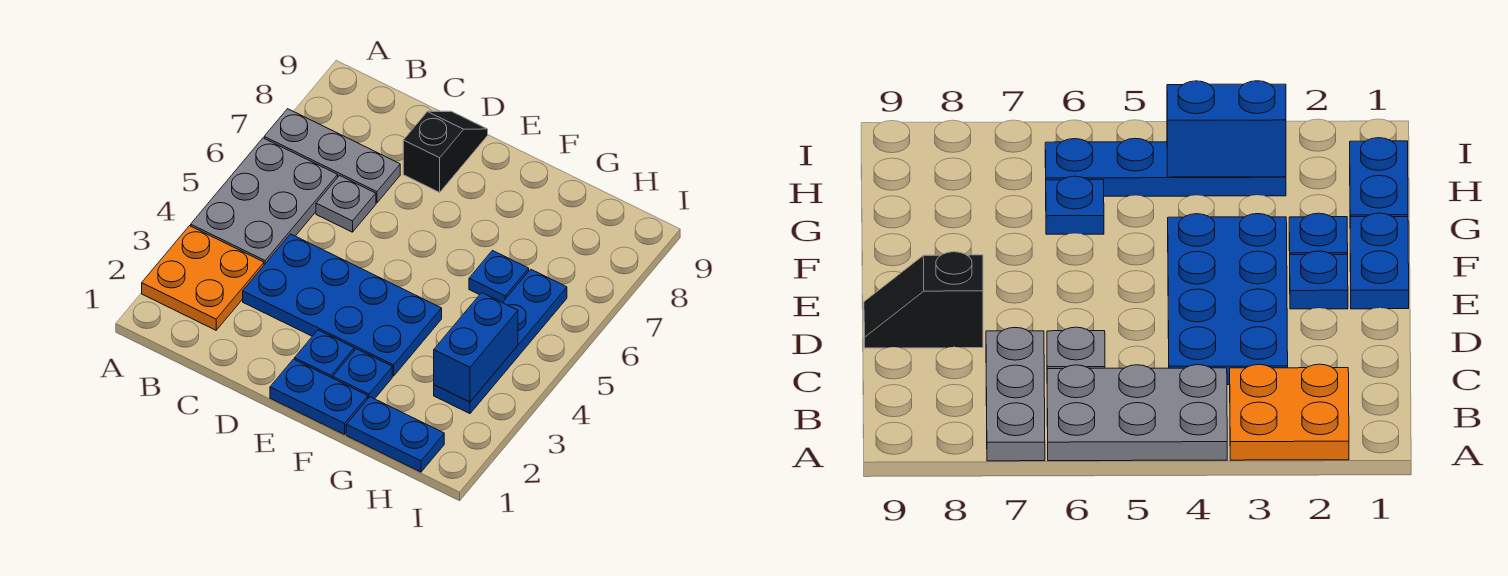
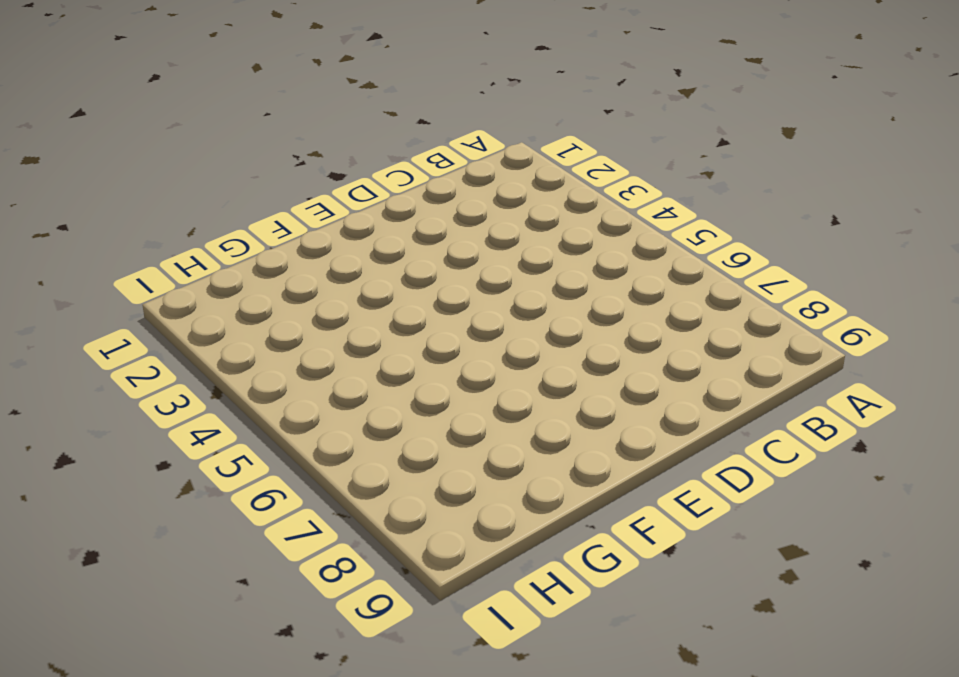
none -> orange plate A2:B3 level 1
none -> grey plate A4:B6 level 1
none -> grey plate A7:C7 level 1

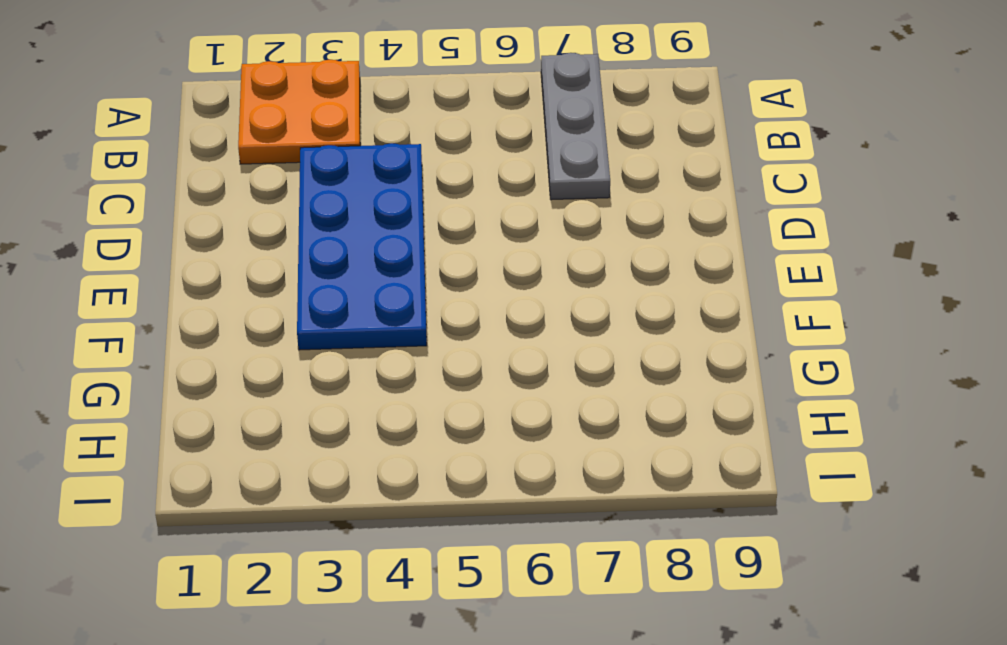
none -> grey plate A4:B6 level 1
none -> grey plate C6 level 1
none -> black slope D8:D9 level 1 top 8

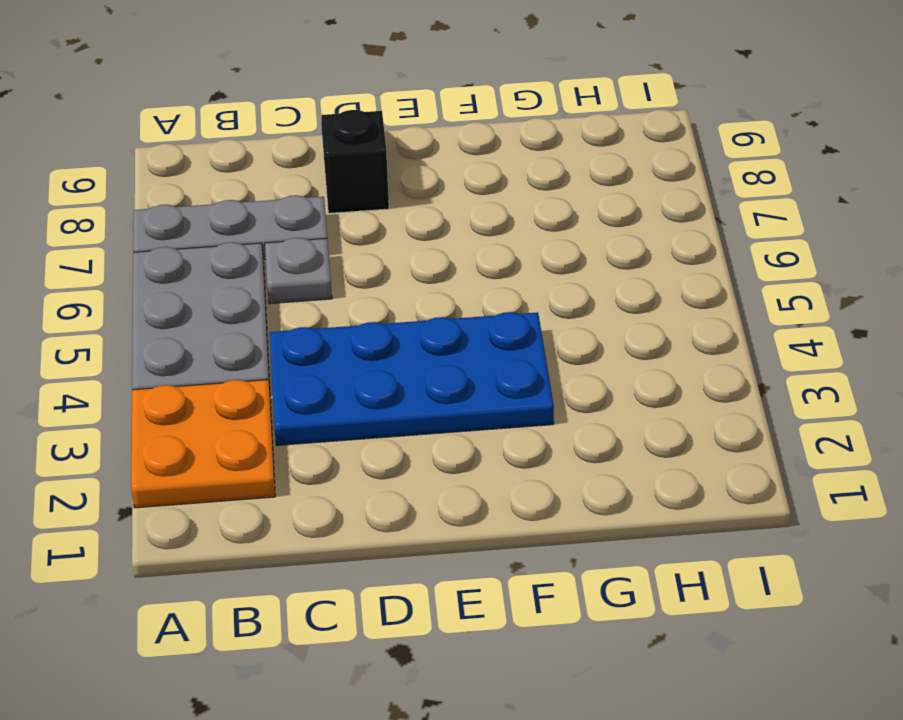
none -> blue plate E1:F1 level 1
none -> blue plate E2 level 1
none -> blue plate F2 level 1

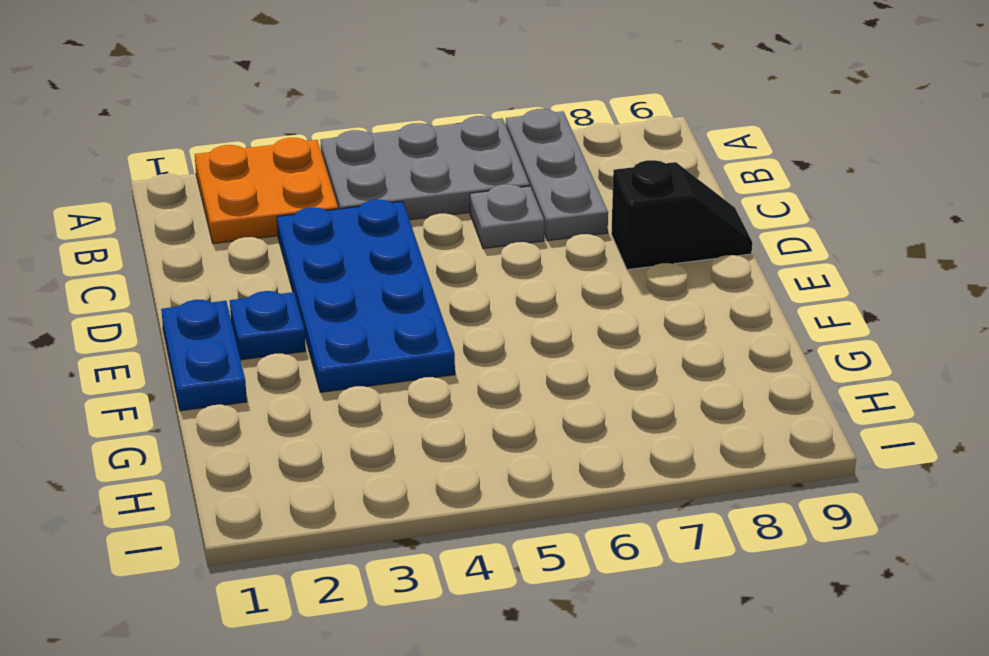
none -> blue plate F2 level 1
none -> blue plate G1:H1 level 1
none -> blue plate G6 level 1

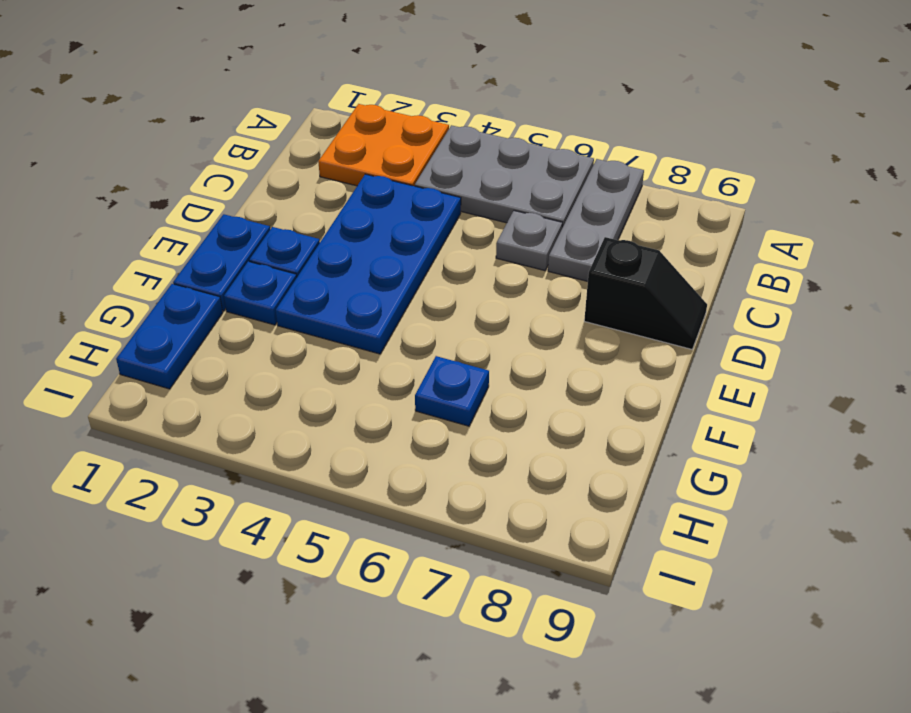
none -> blue plate H3:H6 level 1
none -> blue brick H3:H4 level 2

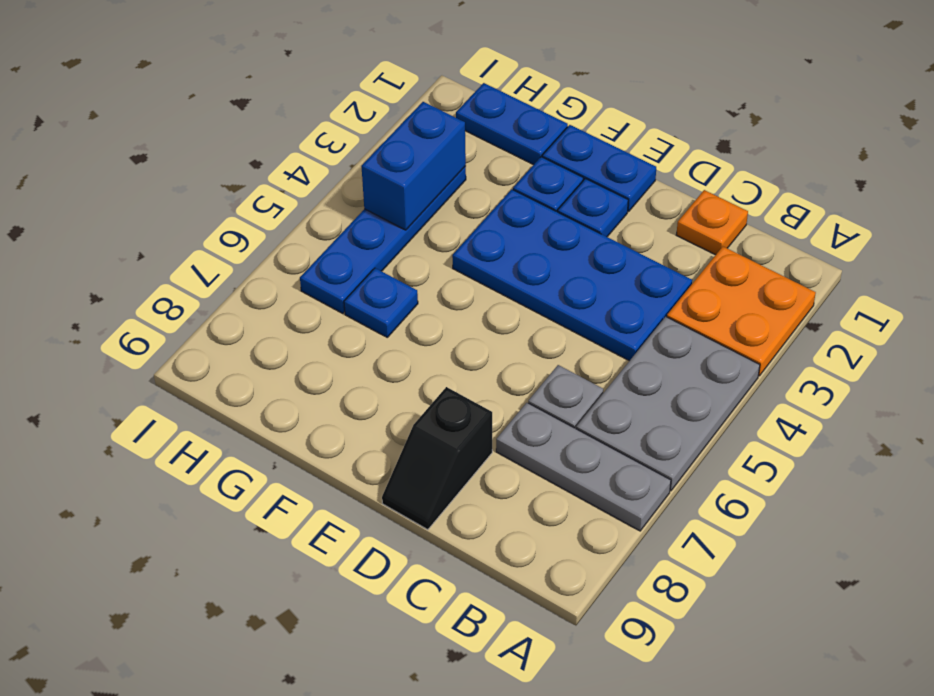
orange plate C1 level 1 -> none

